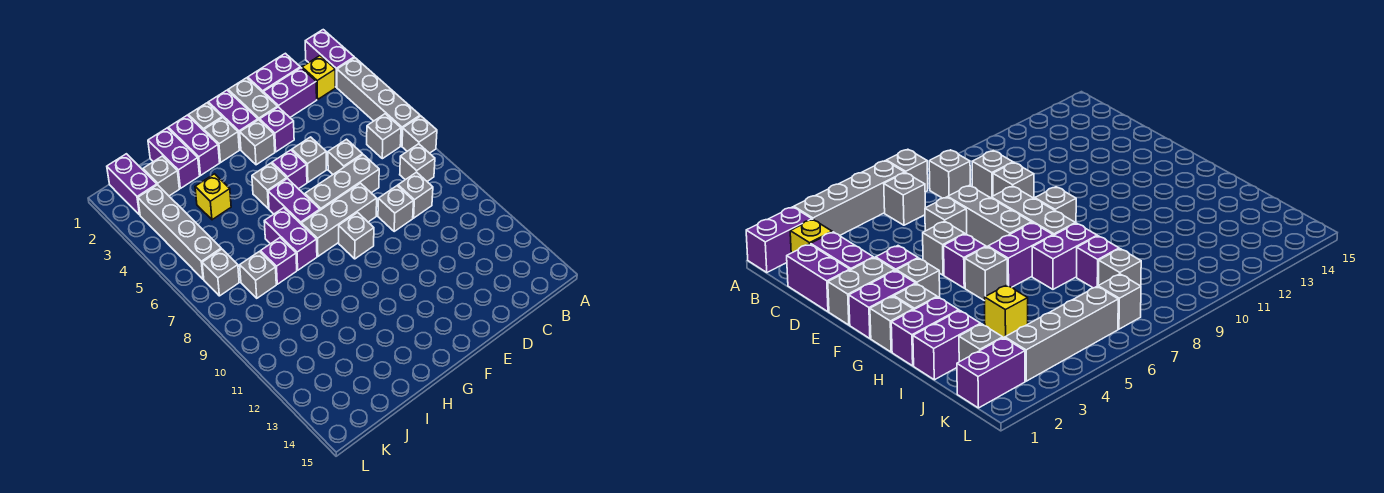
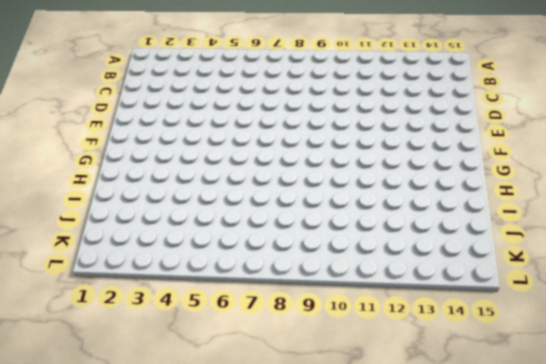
none -> purple brick A1:A2 level 1
none -> grey brick A3:A6 level 1
none -> grey brick A7 level 1
none -> yellow brick B2 level 1

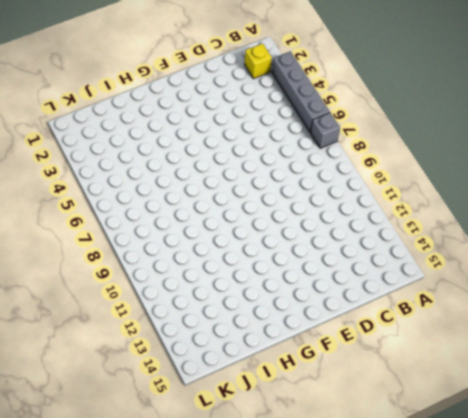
none -> purple brick A1:A2 level 1
none -> grey brick B6 level 1
none -> grey brick B8 level 1
none -> purple brick C1:D1 level 1

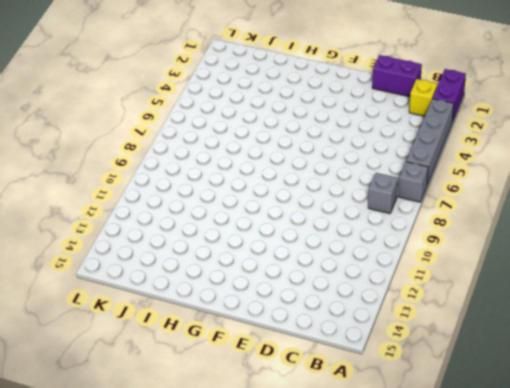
none -> grey brick B6 level 1
none -> purple brick C2:D2 level 1
none -> grey brick C9 level 1
none -> grey brick D6 level 1

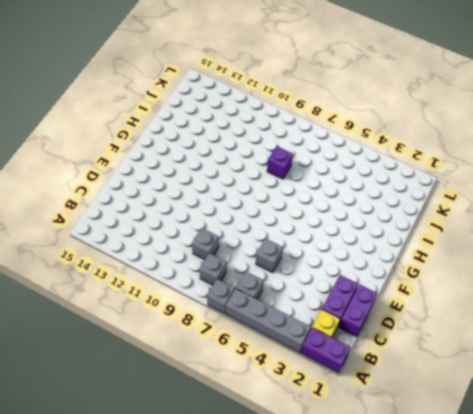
none -> grey brick D7:F7 level 1
none -> grey brick D9 level 1
none -> grey brick E1:E2 level 1
none -> purple brick E3 level 1

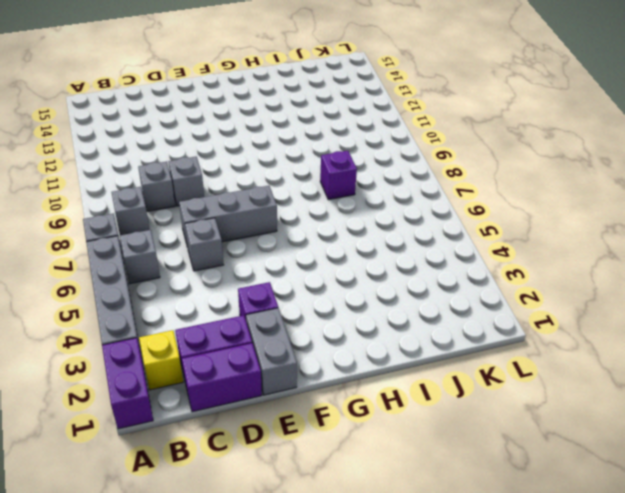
none -> grey brick E5 level 1
none -> grey brick E8:G8 level 1
none -> purple brick F1:F2 level 1
none -> grey brick F3 level 1

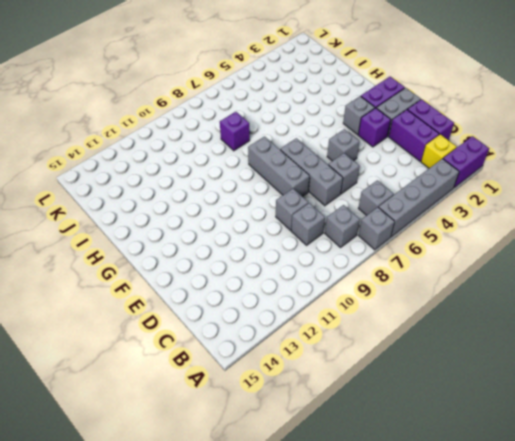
none -> purple brick F5 level 1
none -> grey brick F9 level 1
none -> grey brick G1 level 1
none -> grey brick G2 level 1

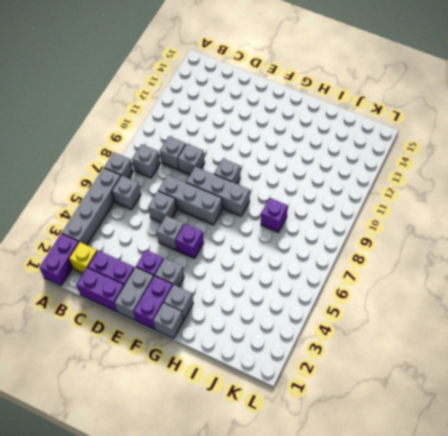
none -> grey brick G5 level 1
none -> purple brick G6:G7 level 1
none -> purple brick H1:H2 level 1
none -> purple brick H7:H8 level 1

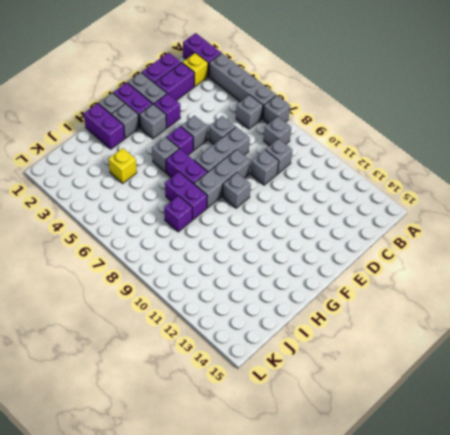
none -> purple brick I1:I2 level 1
none -> grey brick J2 level 1
none -> grey brick J8 level 1
none -> purple brick K1:K2 level 1

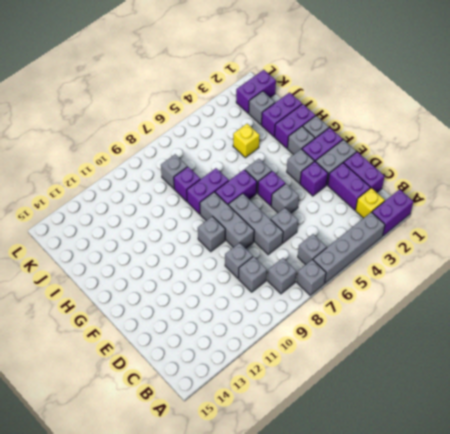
none -> grey brick K3:K6 level 1
none -> grey brick K7 level 1

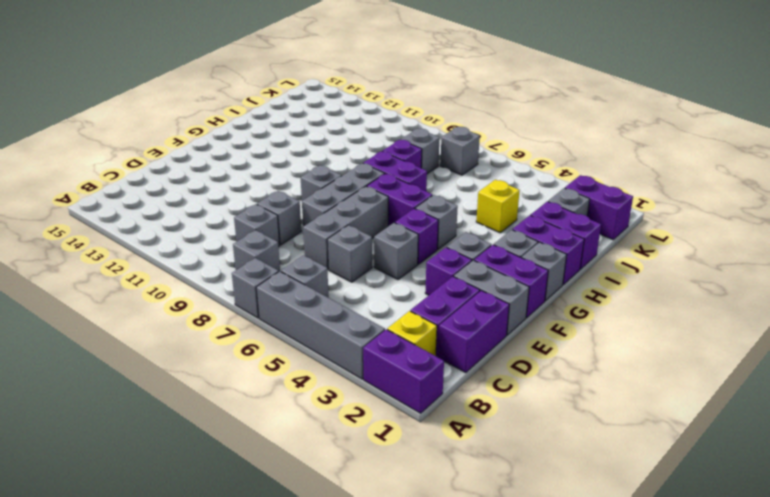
none -> grey brick K3:K6 level 1

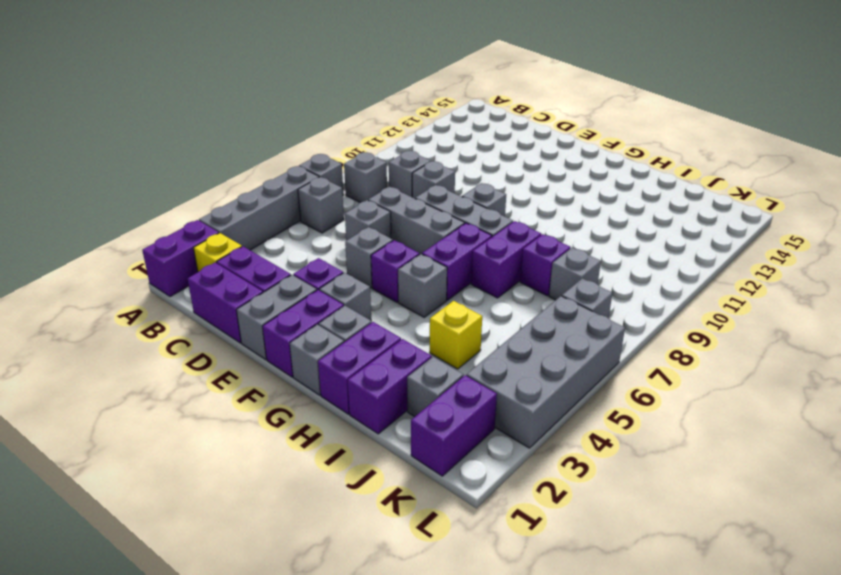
grey brick K3:L6 level 1 -> grey brick K3:K6 level 1

